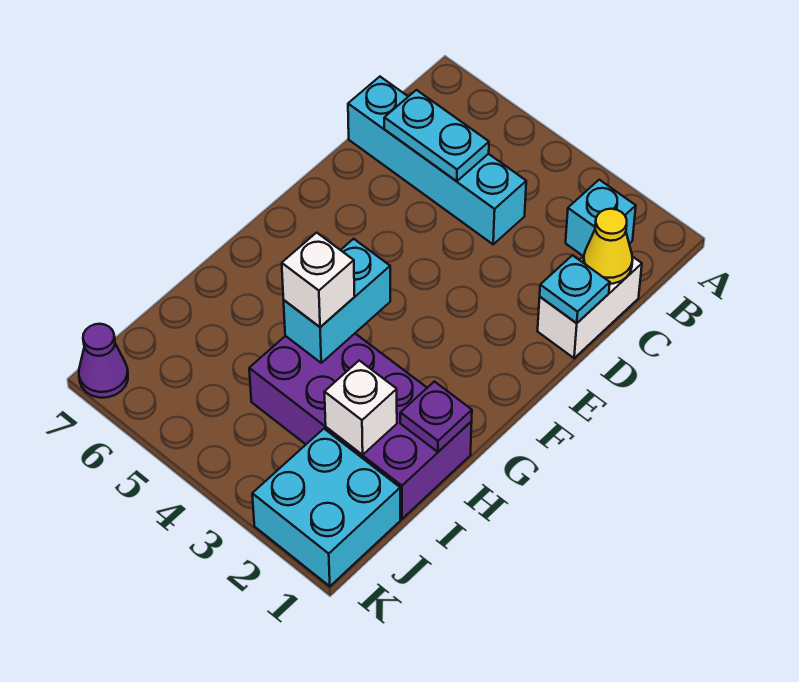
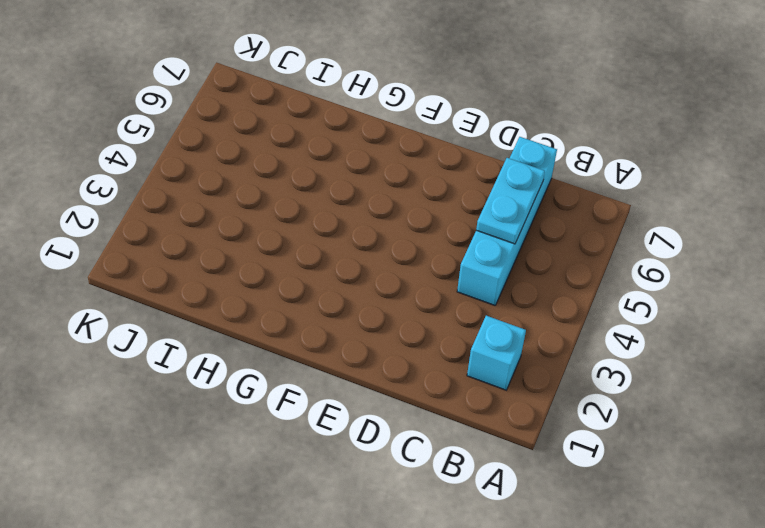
none -> white brick C1:D1 level 1
none -> purple brick H1:I4 level 1
none -> cyan brick J1:K2 level 1

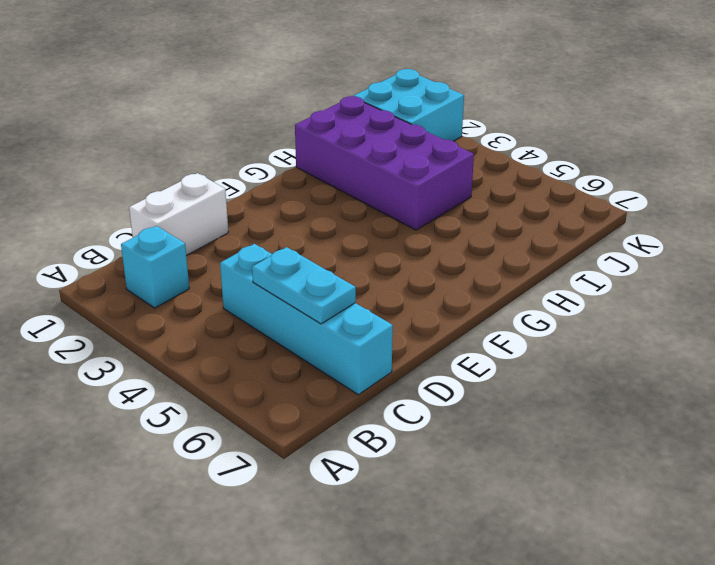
none -> purple cone K7 level 1
none -> yellow cone C1 level 2
none -> cyan plate D1 level 2

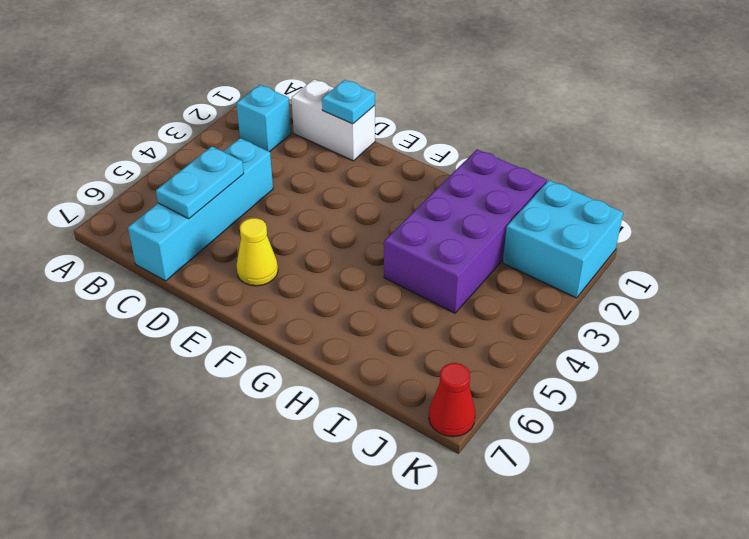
yellow cone E6 level 1 -> yellow cone C1 level 2
red cone K7 level 1 -> purple cone K7 level 1
none -> cyan brick G4:H4 level 2
none -> purple plate H1 level 2
none -> white brick I2 level 2

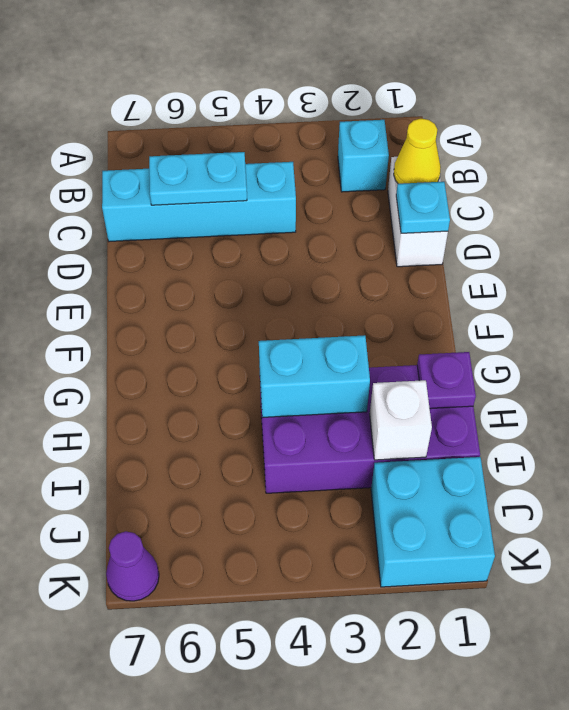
cyan brick H3:H4 level 2 -> cyan brick G4:H4 level 2
none -> white brick H4 level 3

